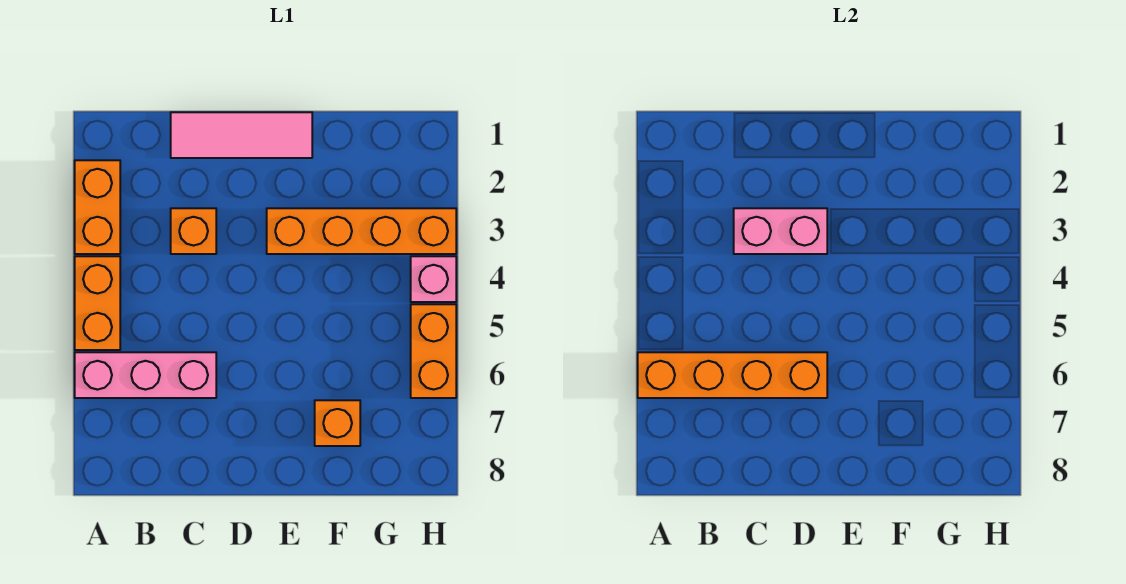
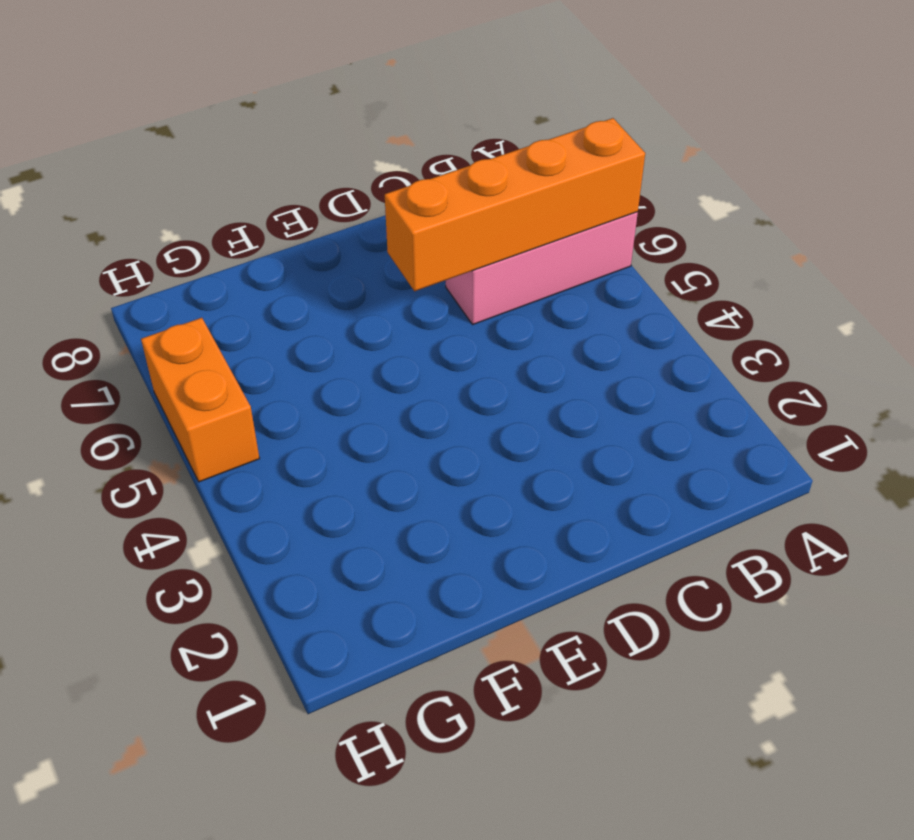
none -> orange brick A2:A3 level 1
none -> orange brick A4:A5 level 1

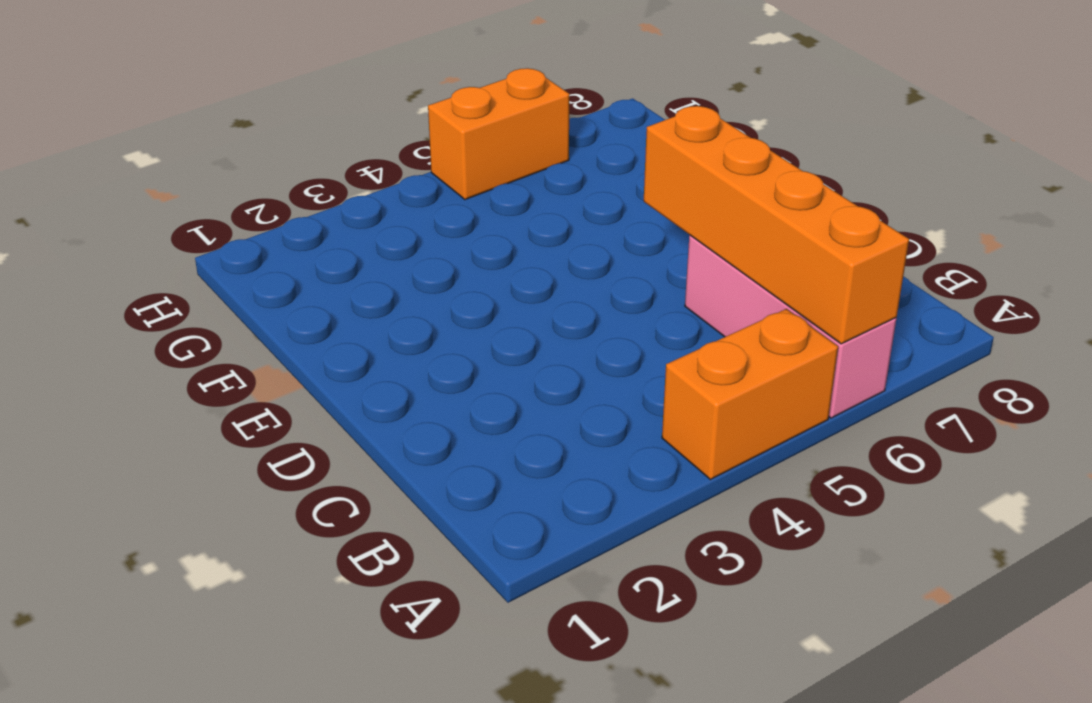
none -> orange brick A2:A3 level 1
none -> pink tile C1:E1 level 1

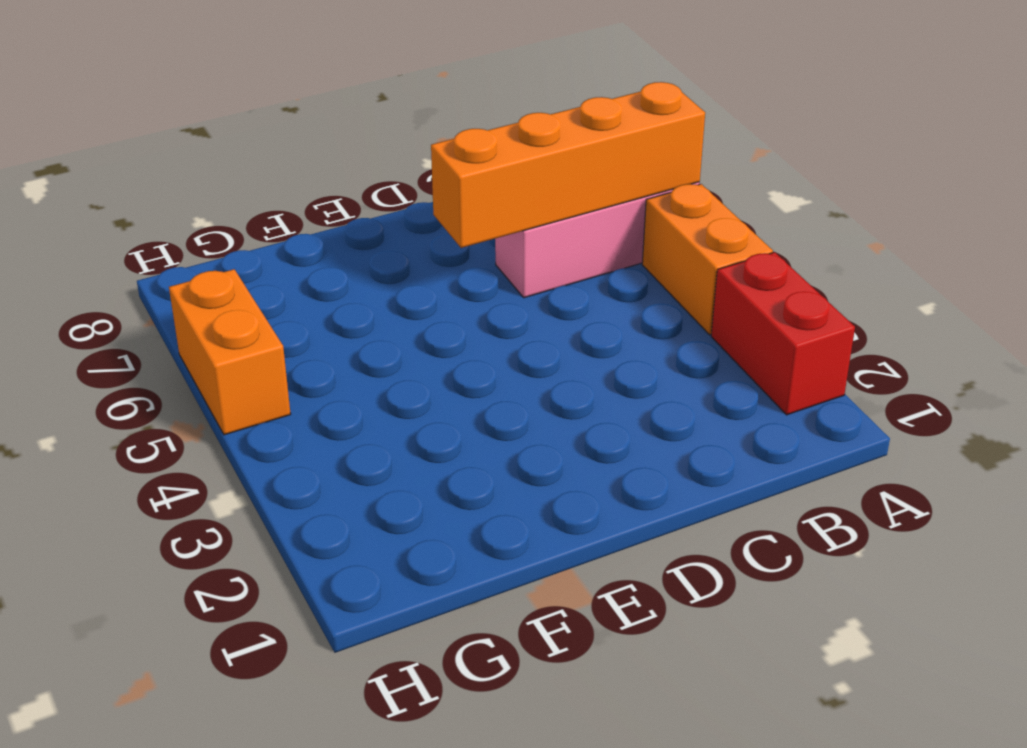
red brick A2:A3 level 1 -> orange brick A2:A3 level 1
none -> pink tile C1:E1 level 1
none -> orange brick C3 level 1

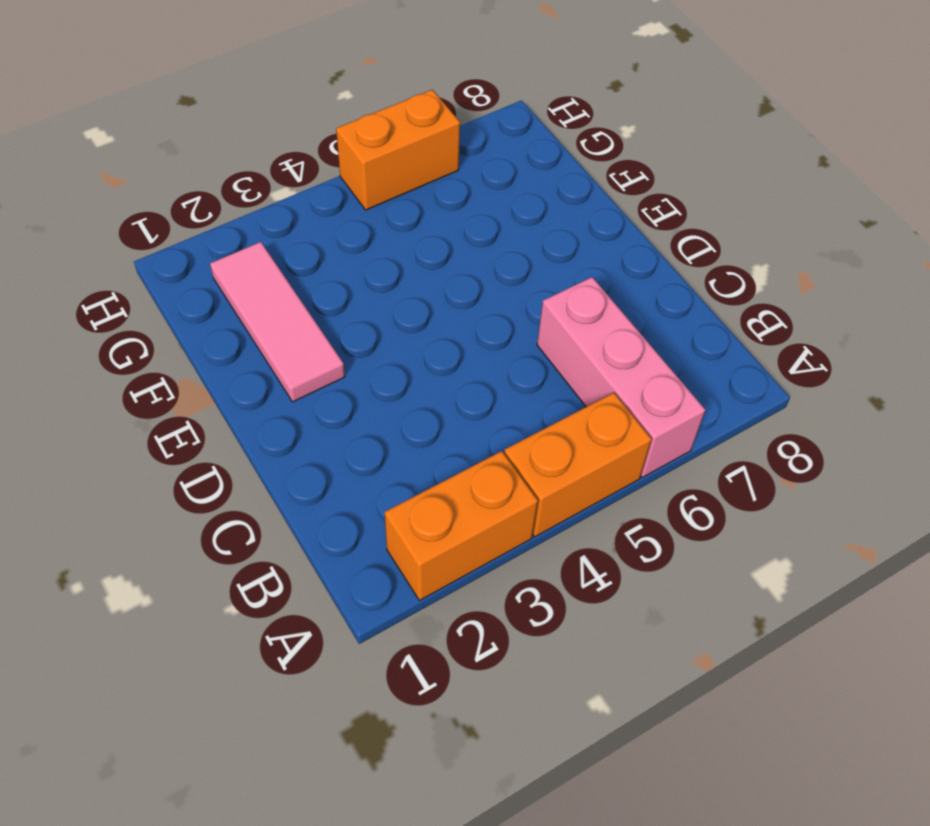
pink tile E2:G2 level 1 -> pink tile C1:E1 level 1
none -> orange brick C3 level 1
none -> orange brick E3:H3 level 1

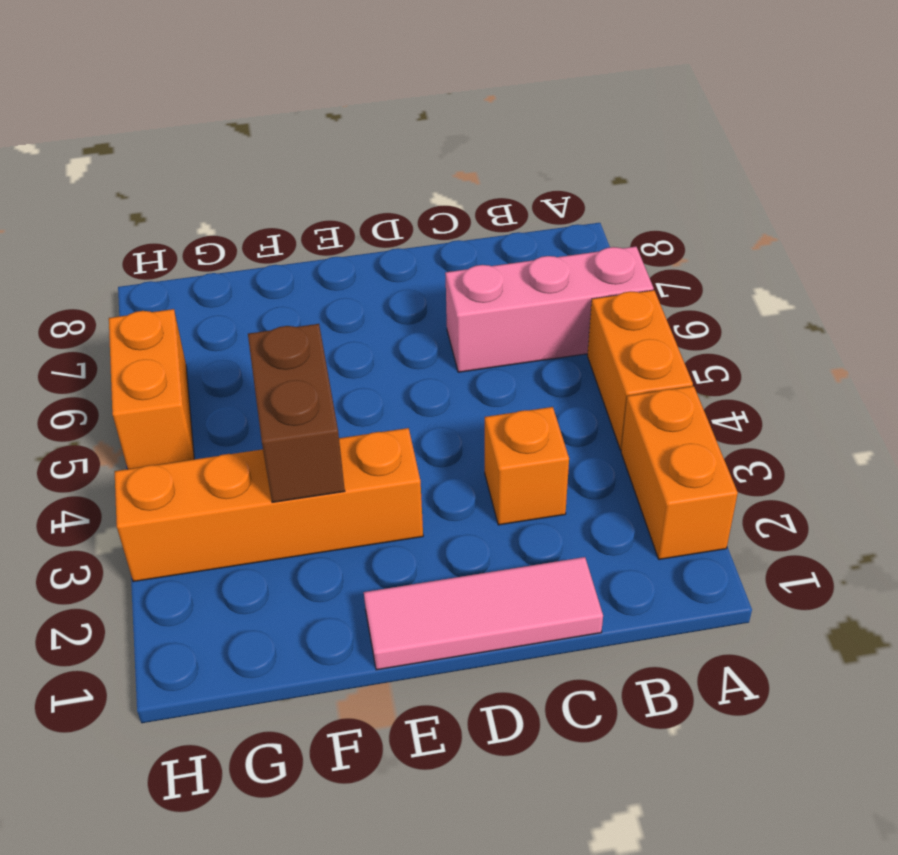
brown brick F3:F4 level 2 -> none
none -> orange brick F7 level 1
none -> pink brick H4 level 1

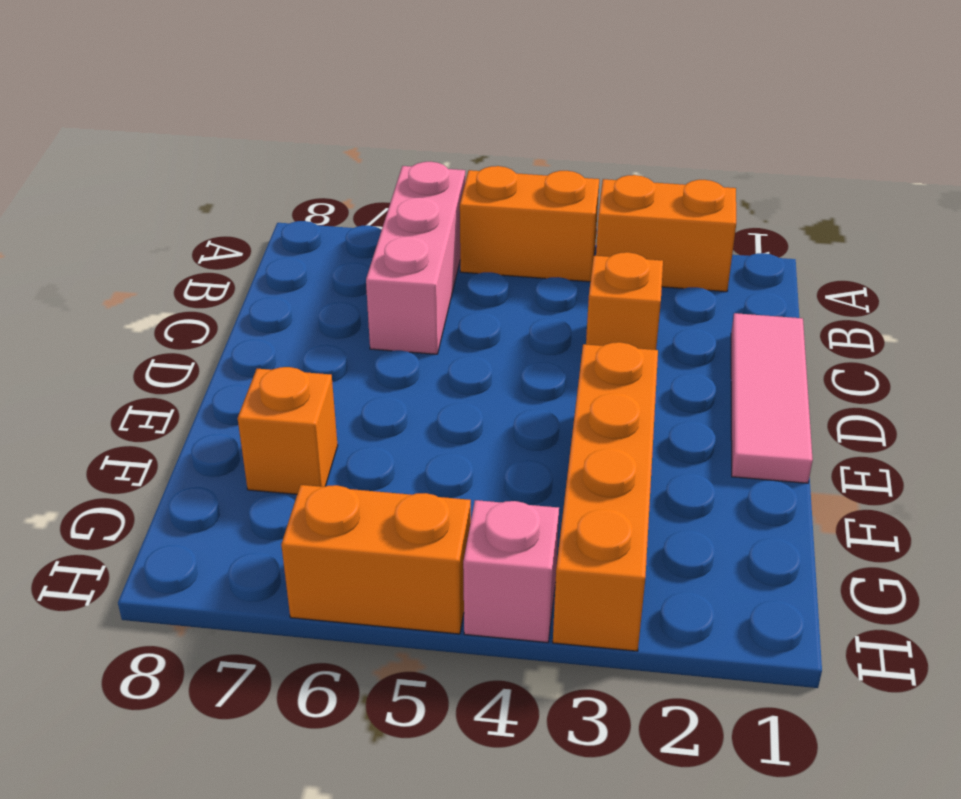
none -> orange brick A6:D6 level 2
none -> pink brick C3:D3 level 2

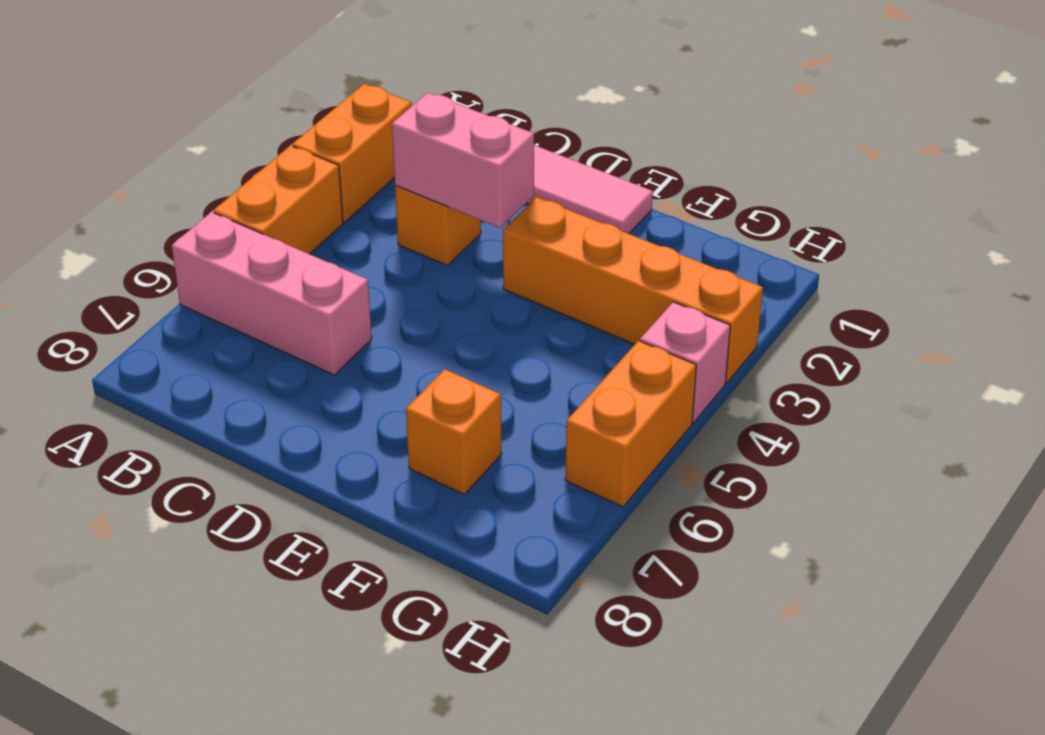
none -> orange brick A6:D6 level 2

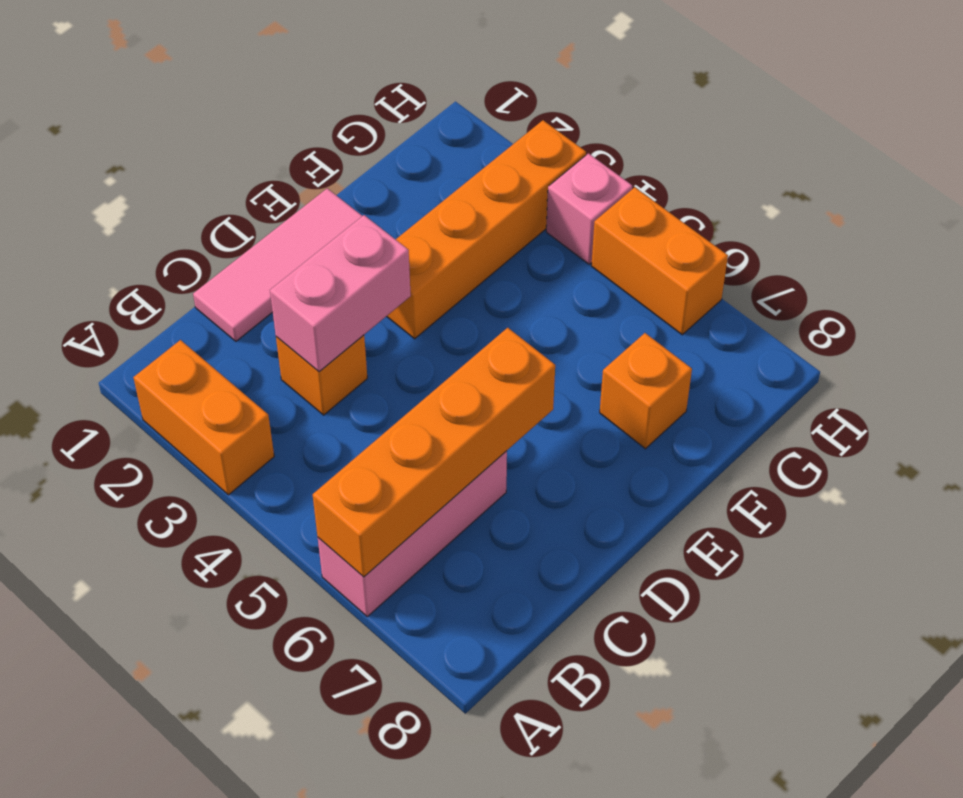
none -> orange brick A4:A5 level 1

